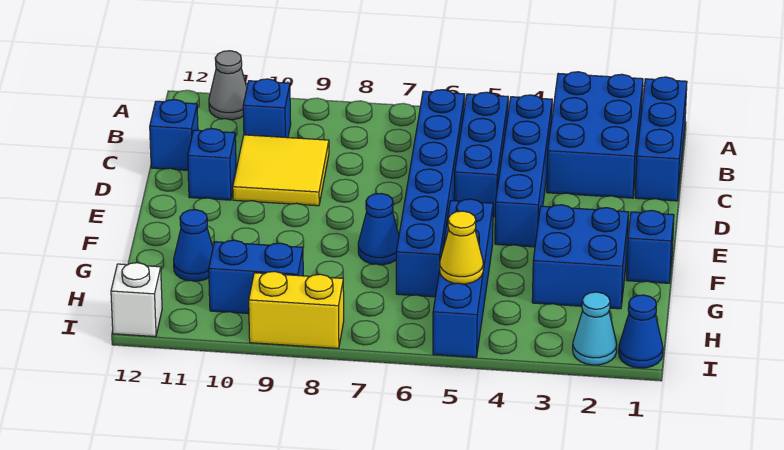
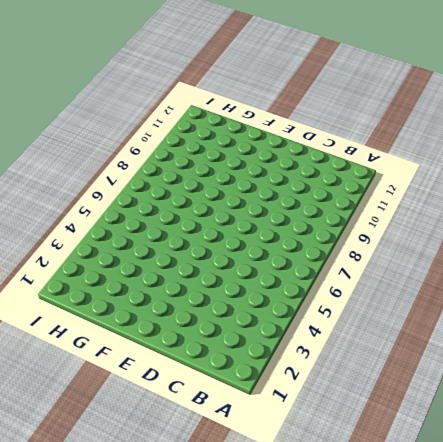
none -> blue brick A1:C1 level 1
none -> blue brick A2:C3 level 1
none -> grey cone A11 level 1

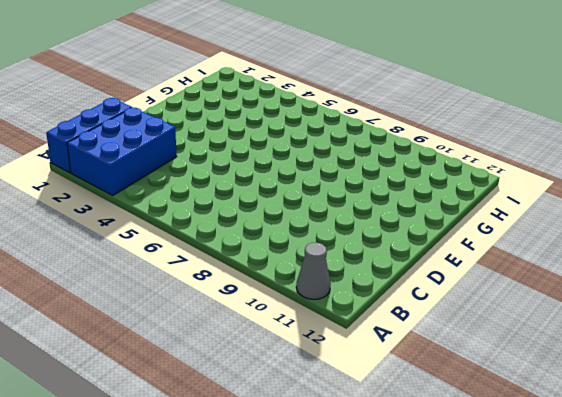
none -> blue brick B4:E4 level 1
none -> blue brick B5:D5 level 1
none -> blue brick B6:G6 level 1

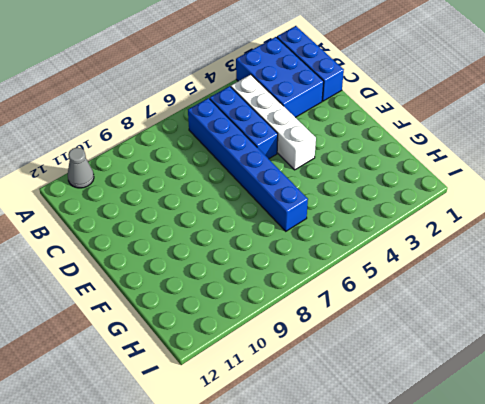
white brick B4:E4 level 1 -> blue brick B4:E4 level 1
none -> blue brick B10 level 1
none -> yellow tile C9:D10 level 1
none -> blue brick C12 level 1

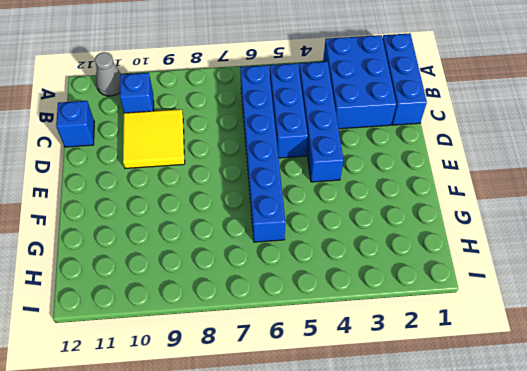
none -> blue brick D11 level 1
none -> blue brick F1 level 1
none -> blue brick F2:G3 level 1

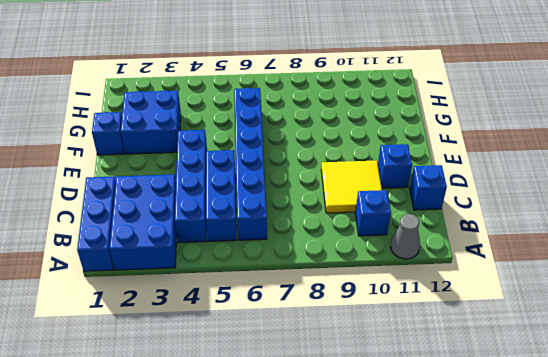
none -> blue brick F5:I5 level 1
none -> blue cone F7 level 1
none -> blue cone G11 level 1

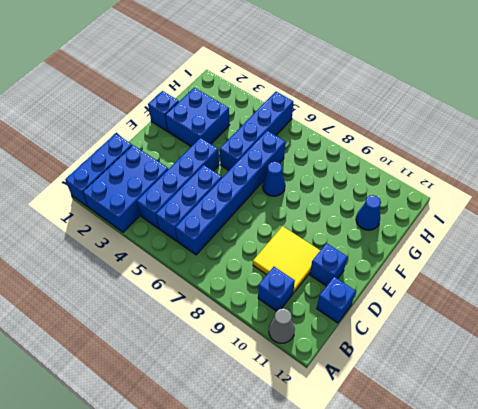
none -> blue brick H9:H10 level 1
none -> blue cone I1 level 1
none -> cyan cone I2 level 1

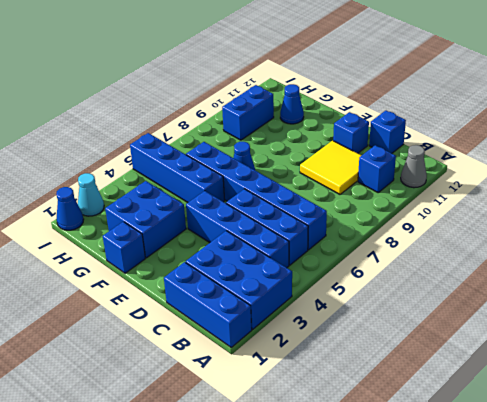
none -> yellow brick I8:I9 level 1
none -> white brick I12 level 1
none -> yellow cone H5 level 2

